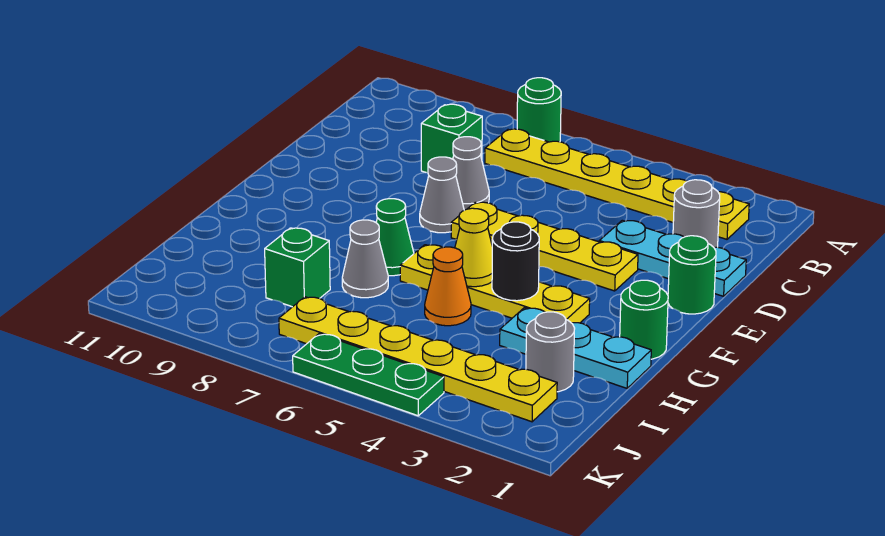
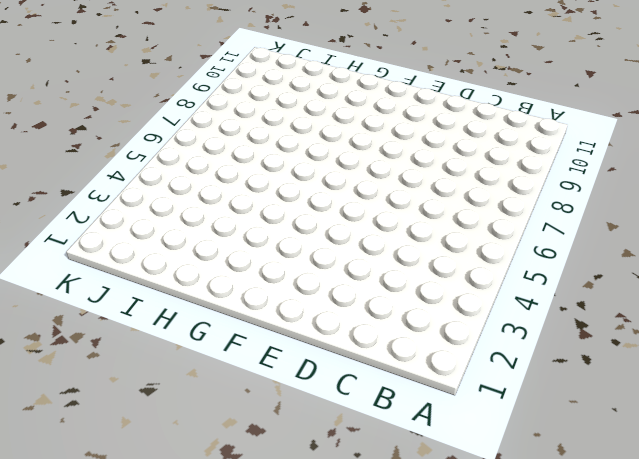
none -> green round brick A7 level 1
none -> yellow plate B2:B7 level 1
none -> grey round brick C2 level 1

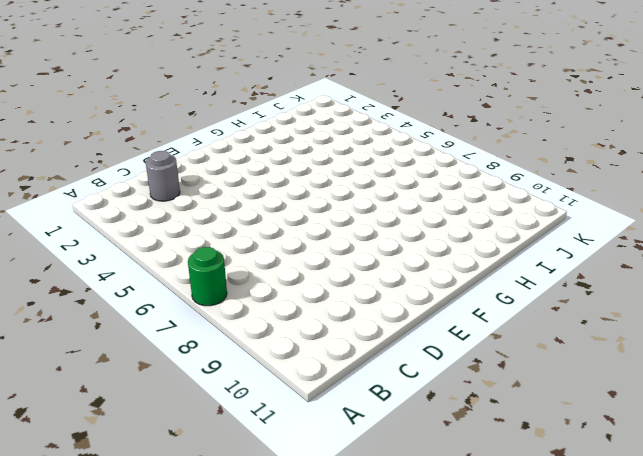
none -> yellow plate B2:B7 level 1
none -> green brick C8 level 1
none -> cyan plate D1:D3 level 1

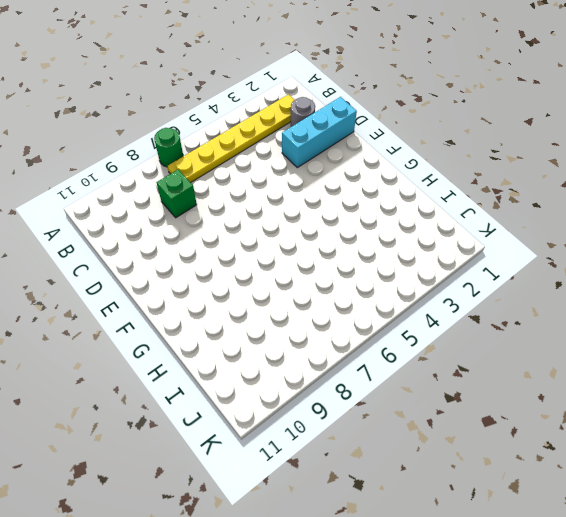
cyan brick D1:D3 level 1 -> cyan plate D1:D3 level 1
none -> grey cone D7 level 1
none -> green round brick E1 level 1
none -> yellow plate E3:E6 level 1

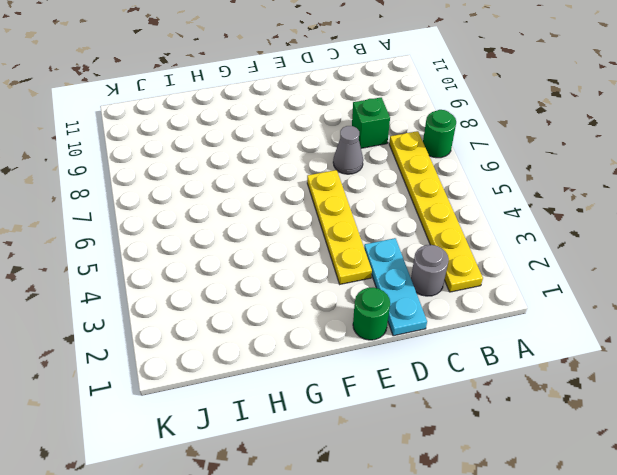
none -> grey cone E7 level 1
none -> green round brick G1 level 1
none -> yellow plate G3:G6 level 1

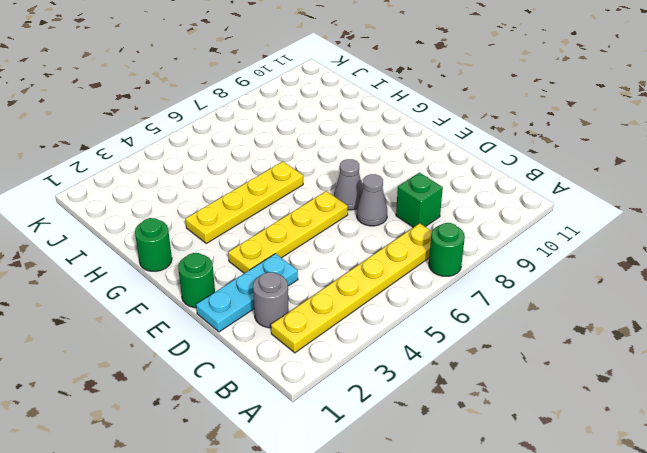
none -> green cone G7 level 1
none -> cyan plate H1:H3 level 1
none -> orange cone H5 level 1

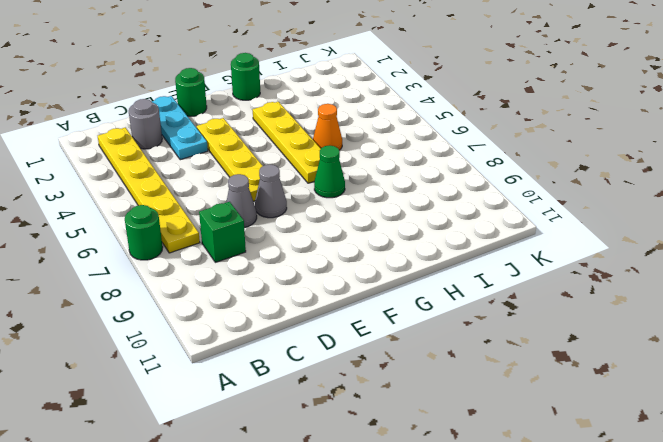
none -> cyan plate H1:H3 level 1
none -> grey cone H7 level 1
none -> grey round brick I2 level 1

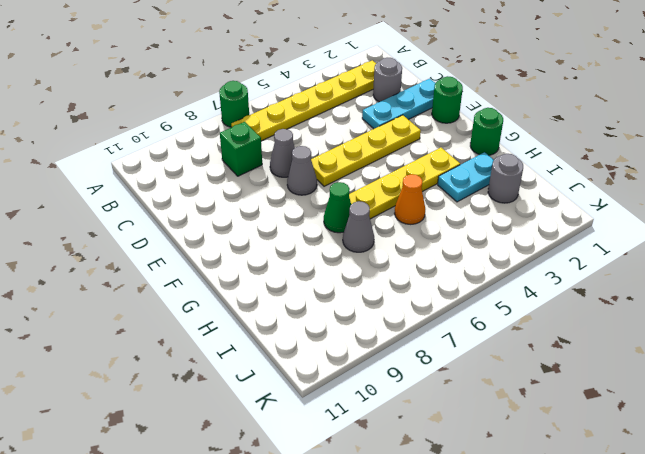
cyan plate H2:H3 level 1 -> cyan plate H1:H3 level 1
none -> green brick I8 level 1
none -> yellow plate J2:J7 level 1
none -> green plate K4:K6 level 1

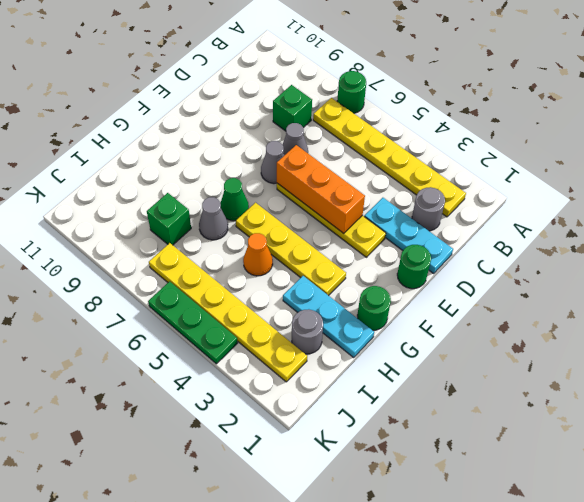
orange brick E4:E6 level 2 -> none
none -> black round brick G4 level 2
none -> yellow cone G5 level 2

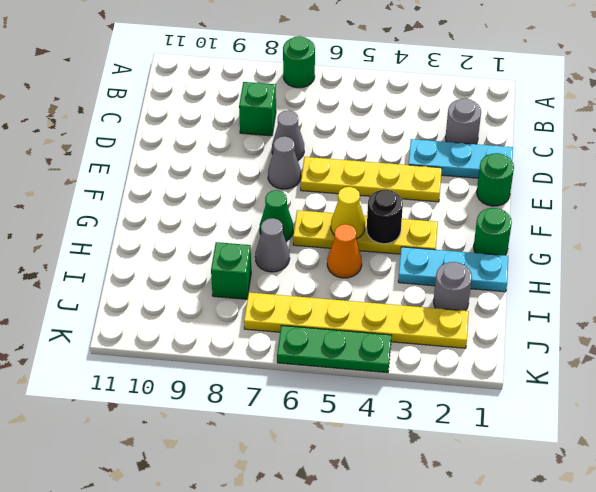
none -> yellow plate B2:B7 level 1

